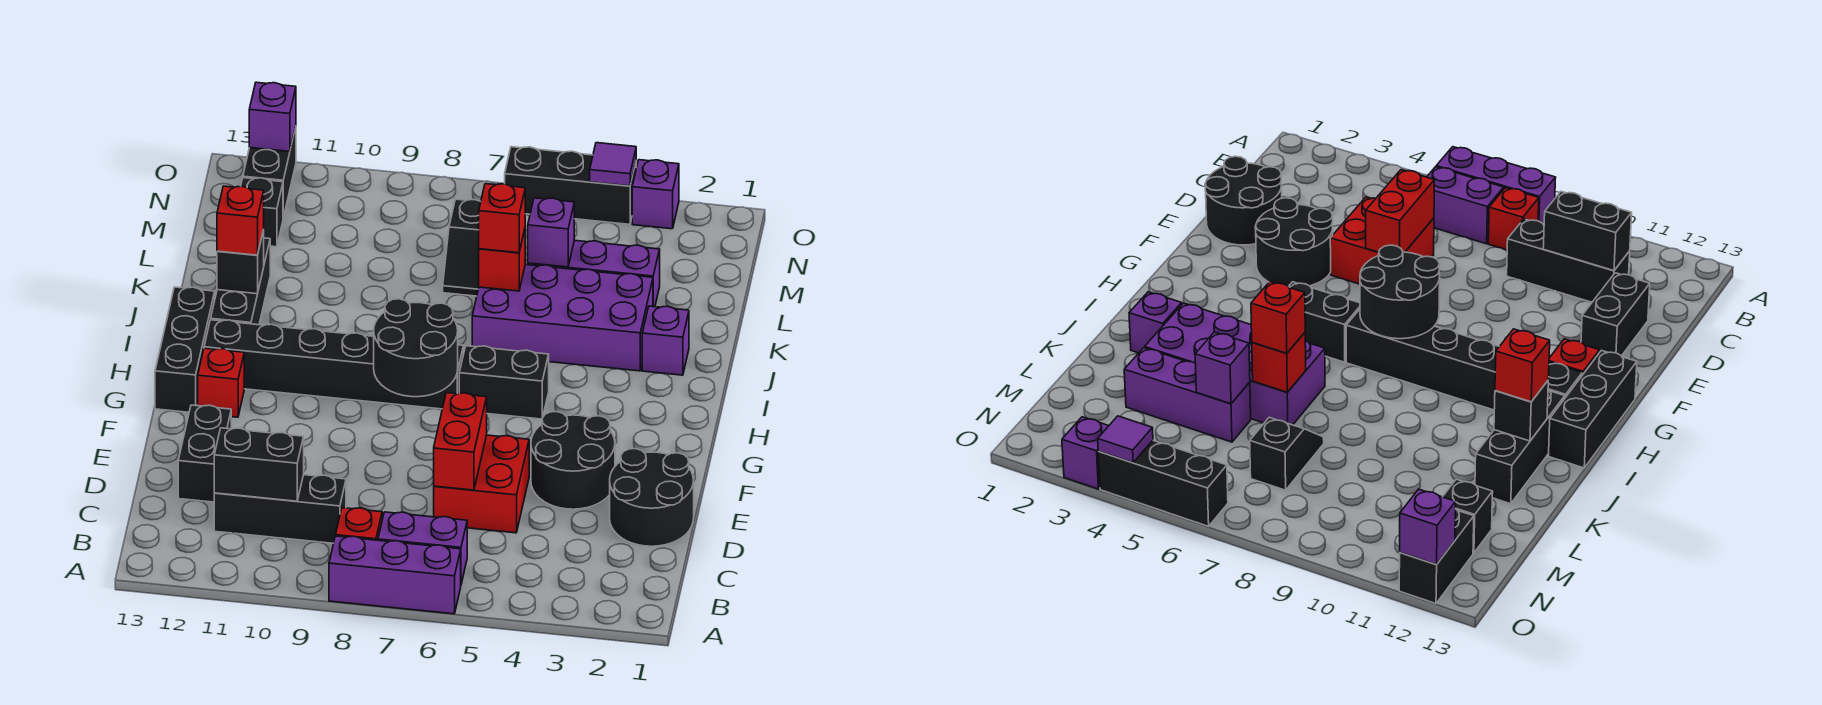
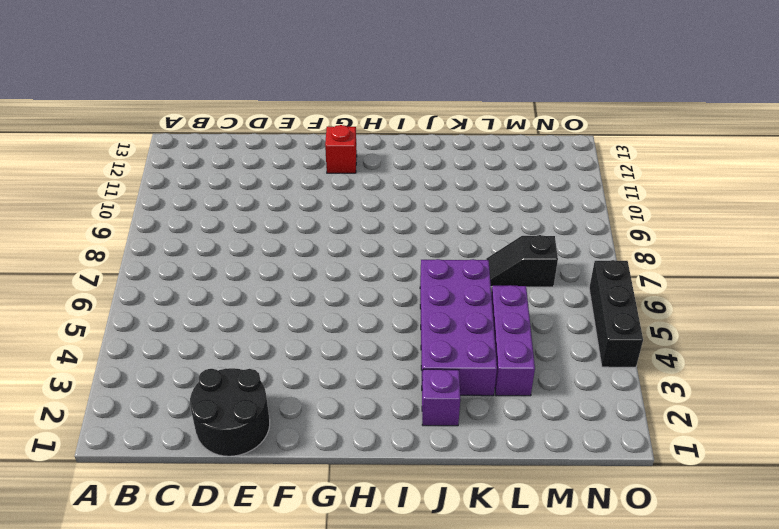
none -> purple brick A6:A8 level 1
none -> purple brick B6:B7 level 1
none -> red brick B8 level 1
none -> black brick C9:C11 level 1

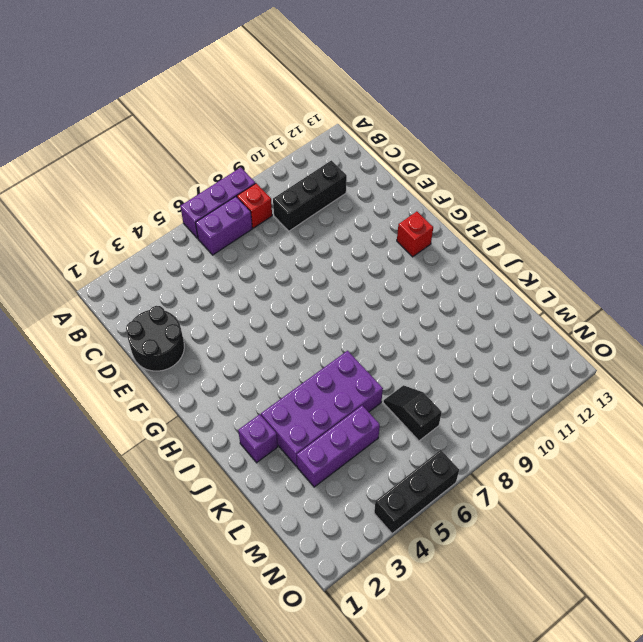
none -> red brick D5:E6 level 1
none -> black brick D12:E12 level 1
none -> black round brick E3:F4 level 1
none -> black brick G13:I13 level 1

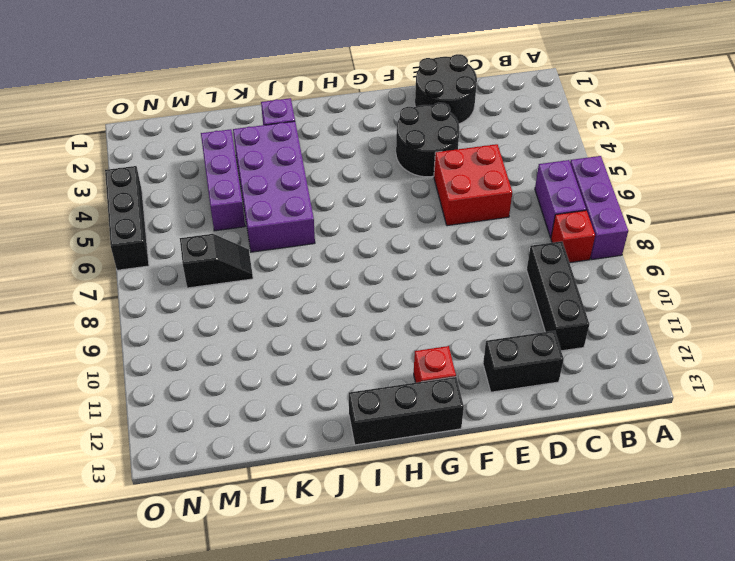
none -> black brick H5:H6 level 1
none -> black brick H7:H12 level 1
none -> black brick I12:K12 level 1
none -> black brick M12 level 1

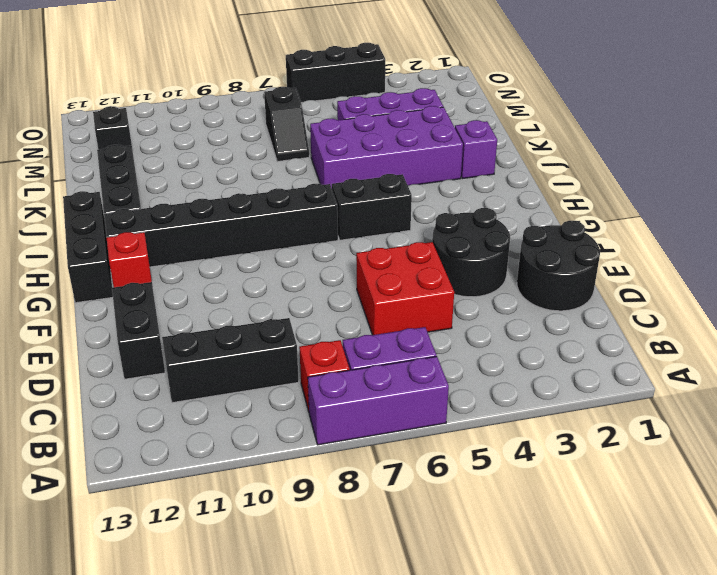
none -> black brick N12:O12 level 1
none -> purple brick O3 level 1
none -> black brick C10:C11 level 2
none -> red brick D6:E6 level 2

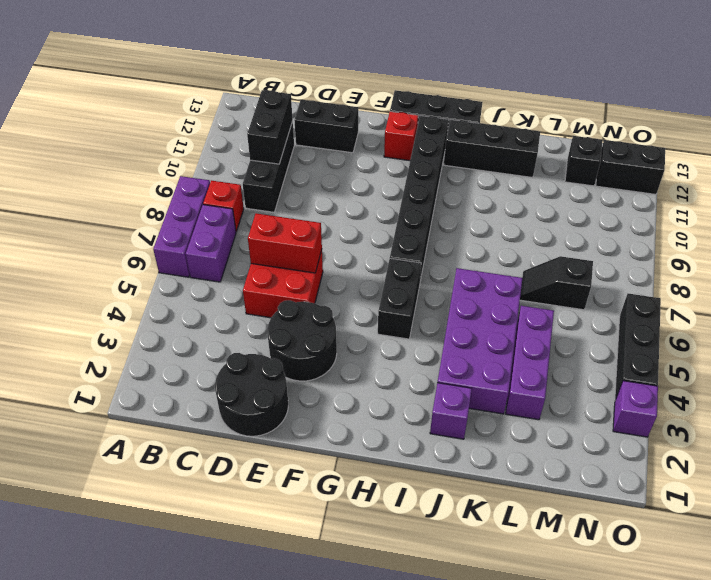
none -> black round brick G7:H8 level 2
none -> black brick J12 level 2
none -> red brick K6 level 2
none -> purple brick L5 level 2

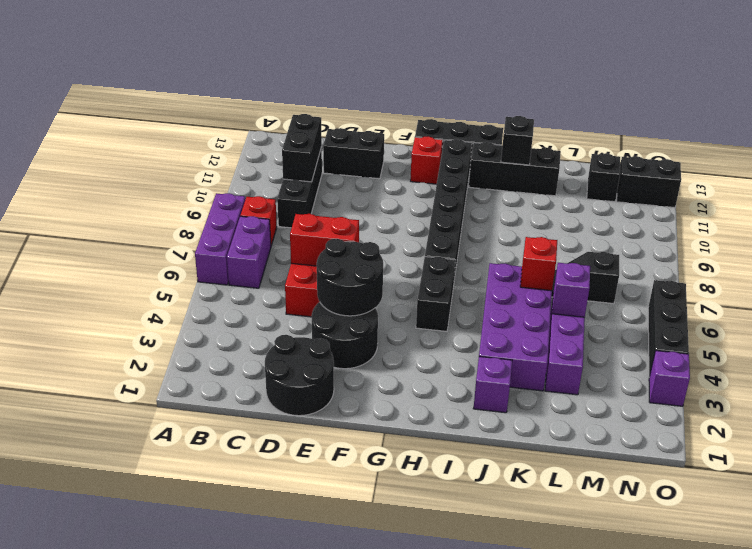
black round brick E4:F5 level 2 -> black round brick G7:H8 level 2
none -> purple tile O4 level 2
none -> purple brick O12 level 2
none -> red brick J12 level 3
none -> red brick K6 level 3

